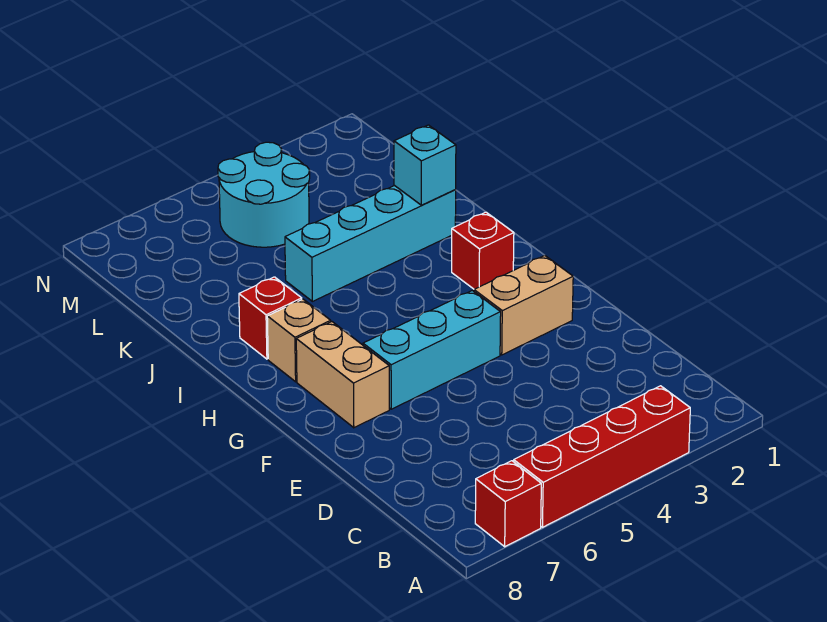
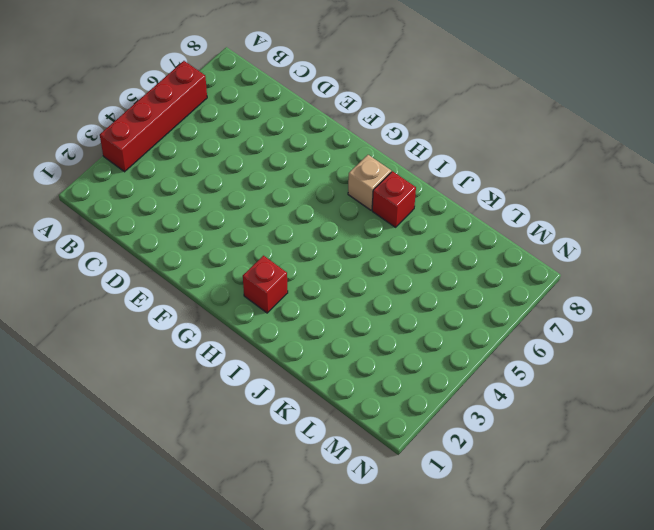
none -> red brick A7 level 1
none -> tan brick F2:F3 level 1

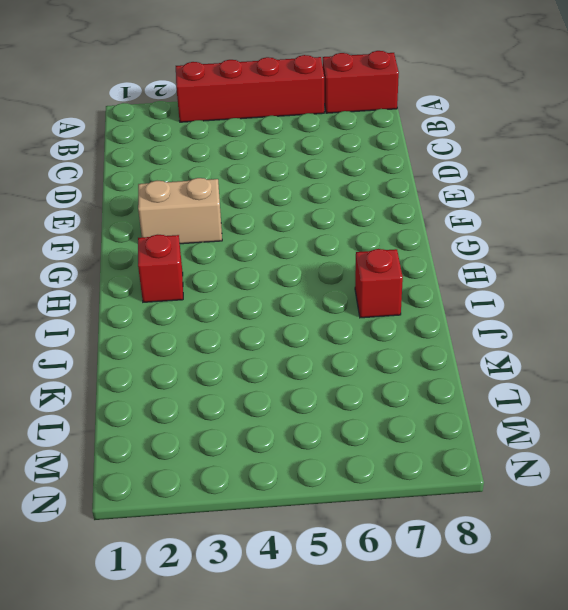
red brick A7:A8 level 1 -> red brick A7 level 1
none -> cyan brick F4:F6 level 1
none -> tan brick F7:G7 level 1

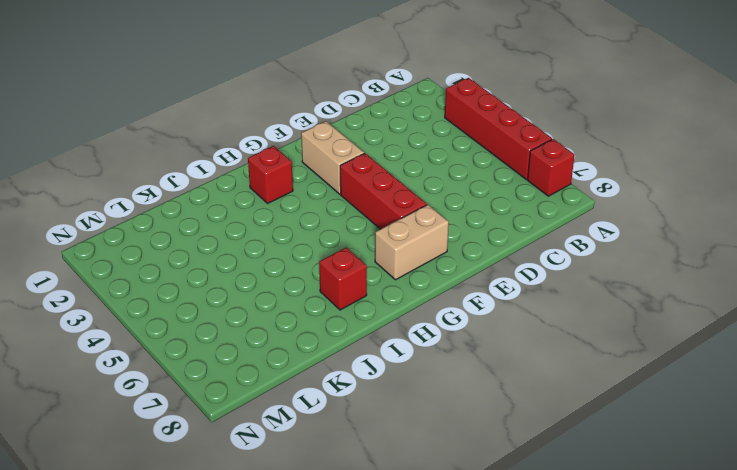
red brick F4:F6 level 1 -> cyan brick F4:F6 level 1
none -> tan brick H7 level 1
none -> cyan brick J2:J5 level 1

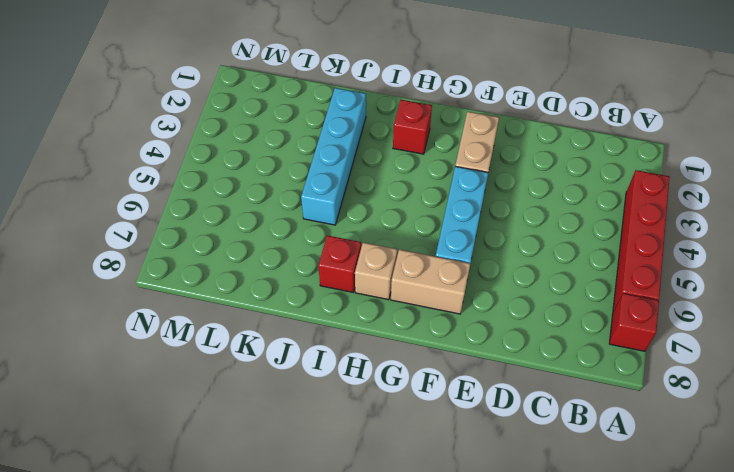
none -> cyan round brick L4:M5 level 1
none -> cyan brick J2 level 2

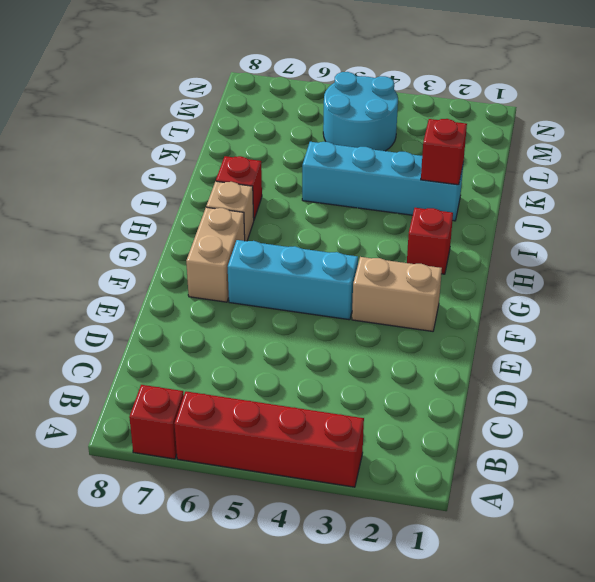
red brick J2 level 2 -> cyan brick J2 level 2

